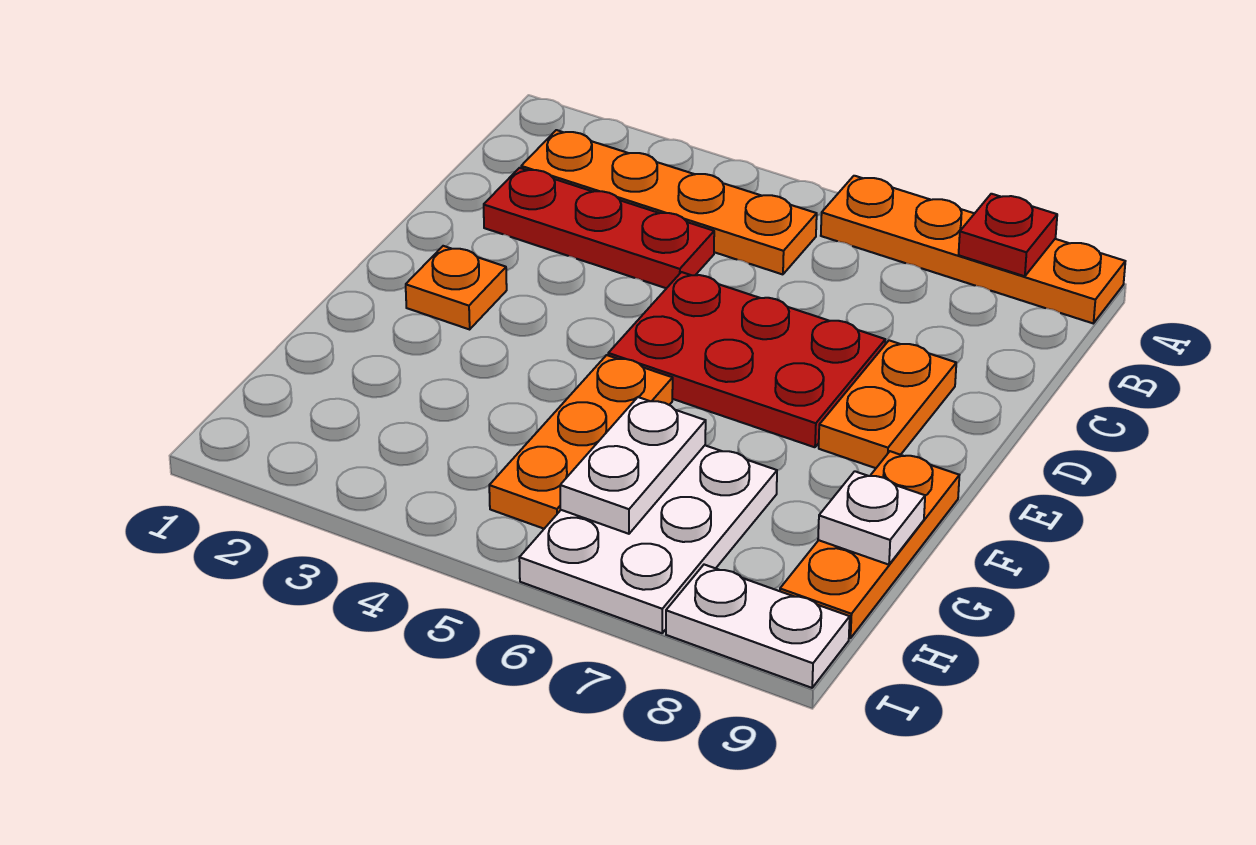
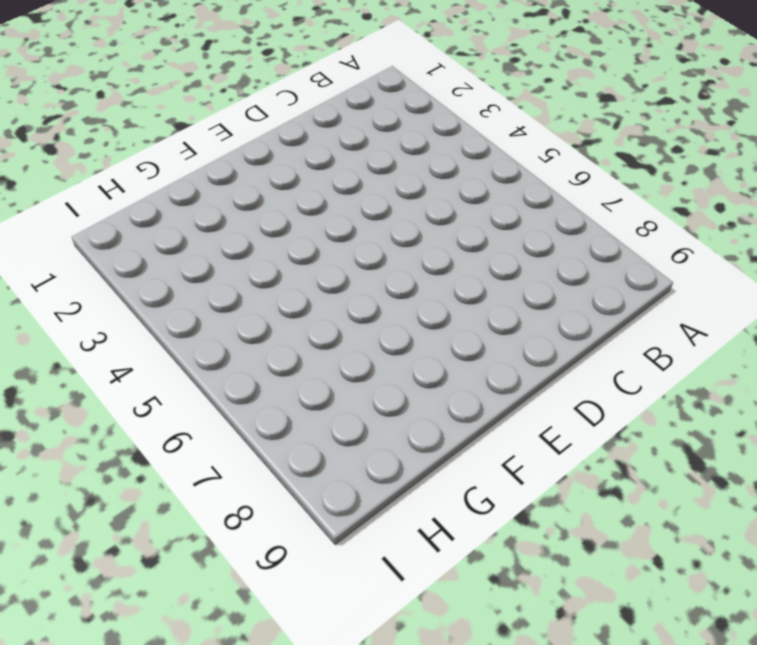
none -> orange plate A6:A9 level 1
none -> orange plate B2:B5 level 1
none -> red plate C2:C4 level 1

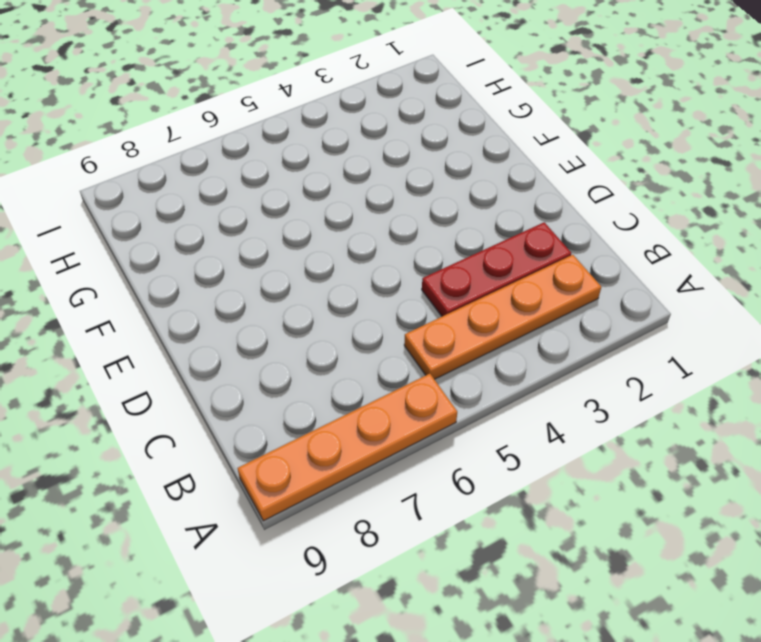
none -> red plate D5:E7 level 1
none -> orange plate D8:E8 level 1
none -> orange plate E2 level 1

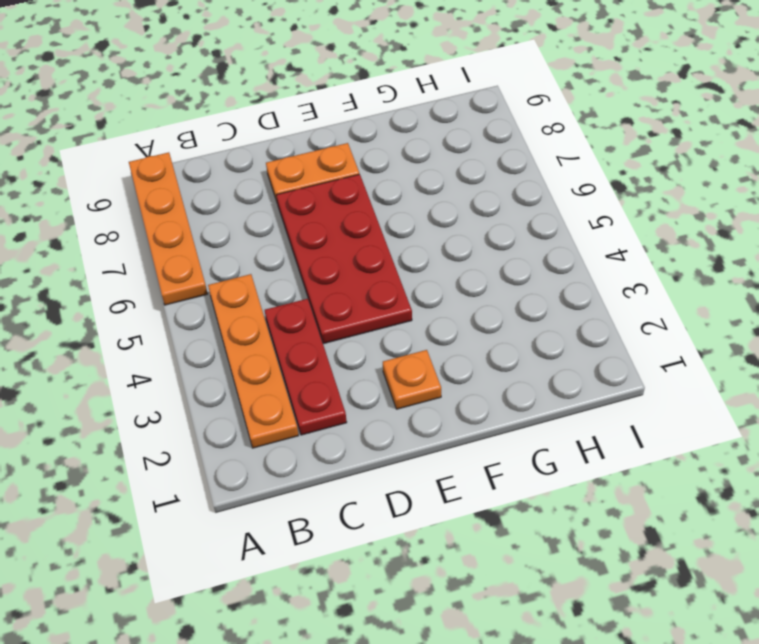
red plate D4:E7 level 1 -> red plate D5:E7 level 1
none -> orange plate F5:H5 level 1
none -> orange plate F9:H9 level 1
none -> white plate G6:I7 level 1

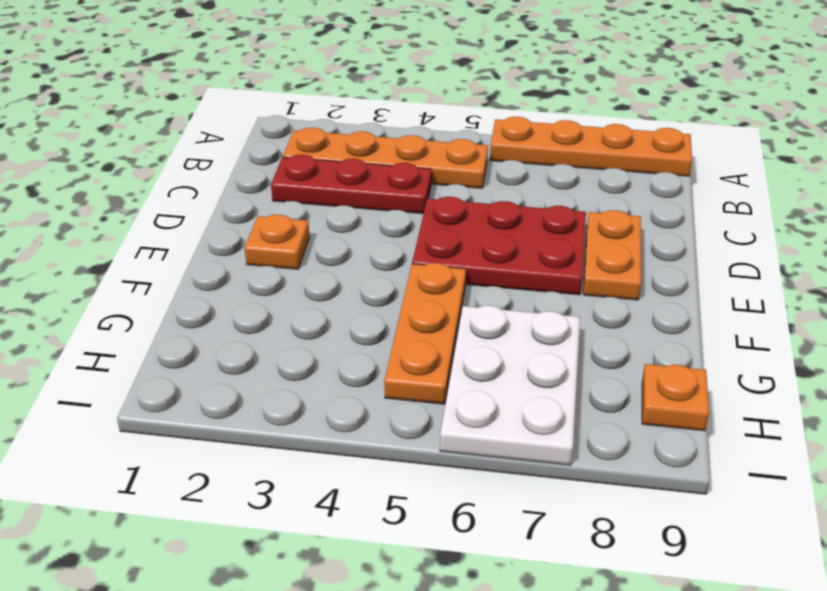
orange plate H9 level 1 -> orange plate F9:H9 level 1
none -> white plate I8:I9 level 1
none -> red plate A8 level 2
none -> white plate G6:H6 level 2

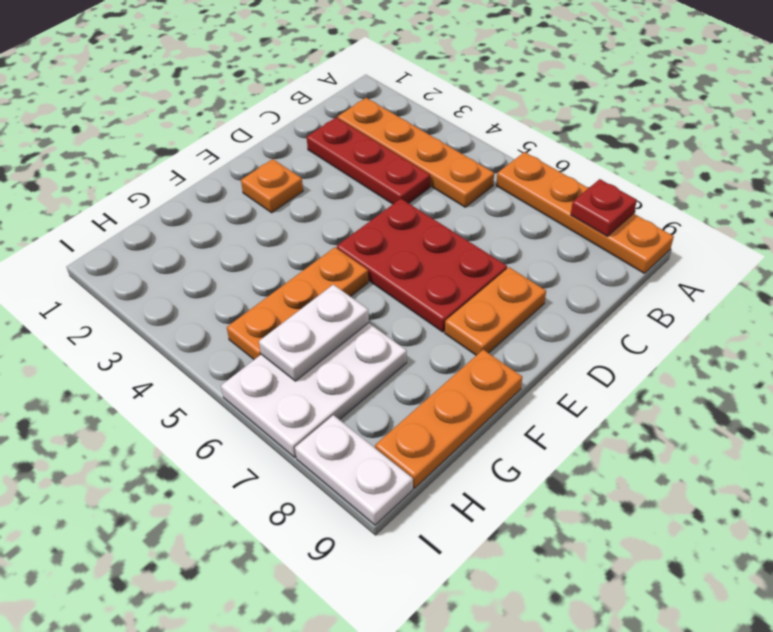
none -> white plate G9 level 2

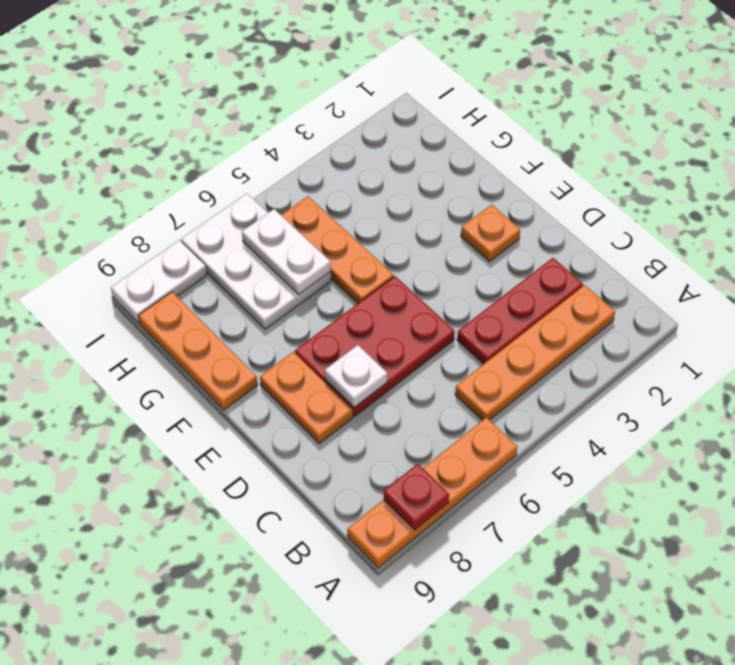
white plate D7 level 2 -> white plate G9 level 2

